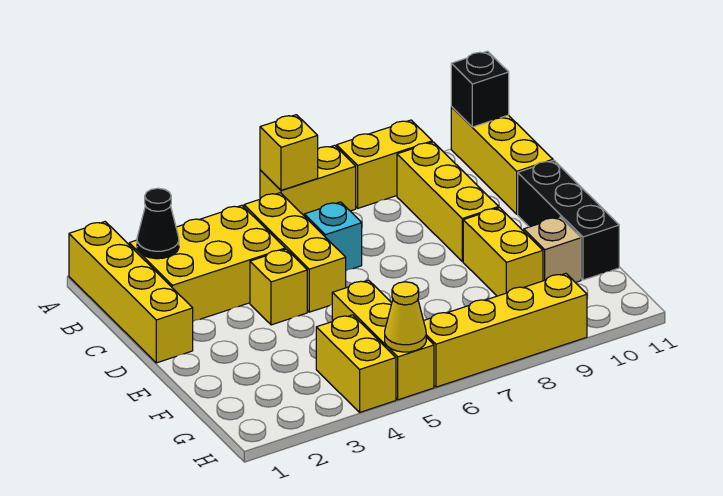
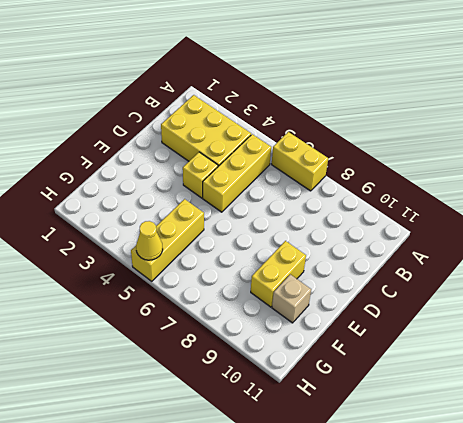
none -> yellow brick A1:D1 level 1
none -> yellow brick A8:A9 level 1
none -> yellow brick A11:C11 level 1

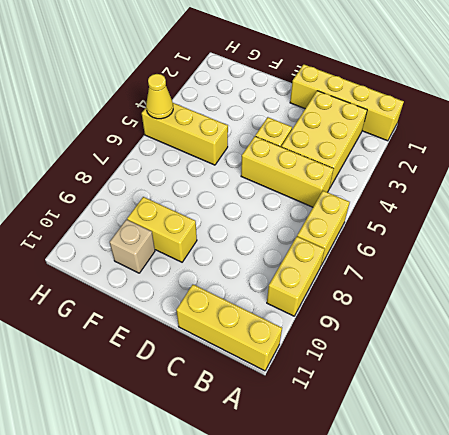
none -> yellow brick B9:D9 level 1
none -> cyan brick C6 level 1
none -> black brick D11:F11 level 1

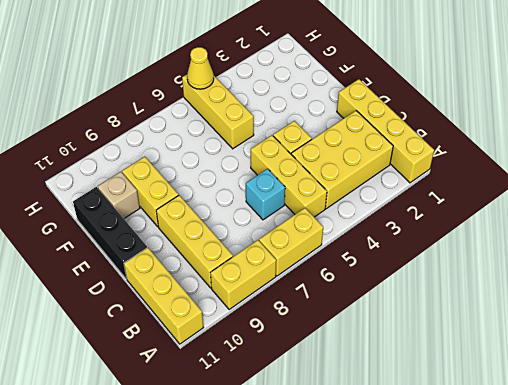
none -> yellow brick G4:H4 level 1
none -> yellow brick H6:H9 level 1
none -> yellow brick A6 level 2

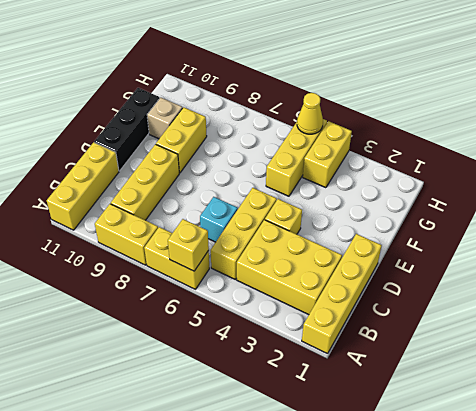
none -> yellow brick H6:H9 level 1
none -> black brick A11 level 2
none -> black cone B2 level 2

